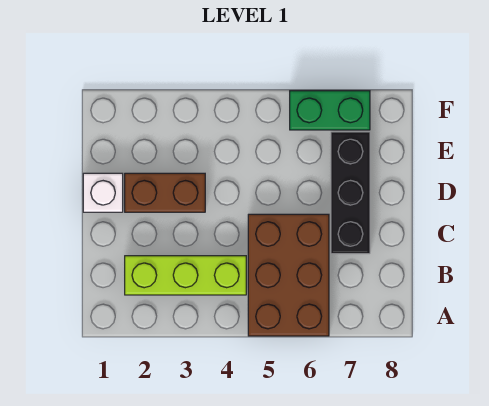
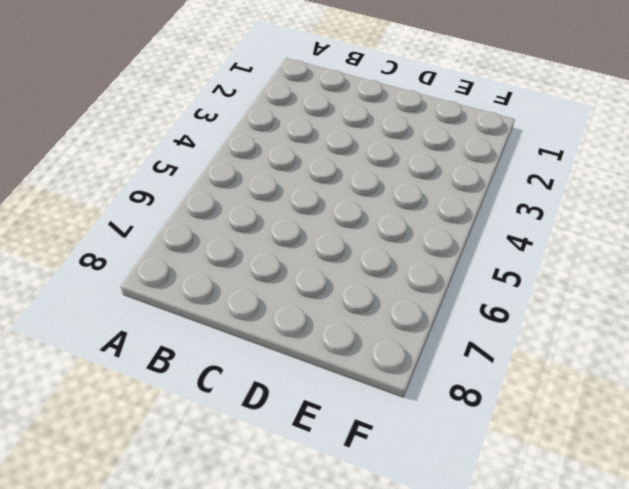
none -> brown brick A5:C6 level 1
none -> lime brick B2:B4 level 1

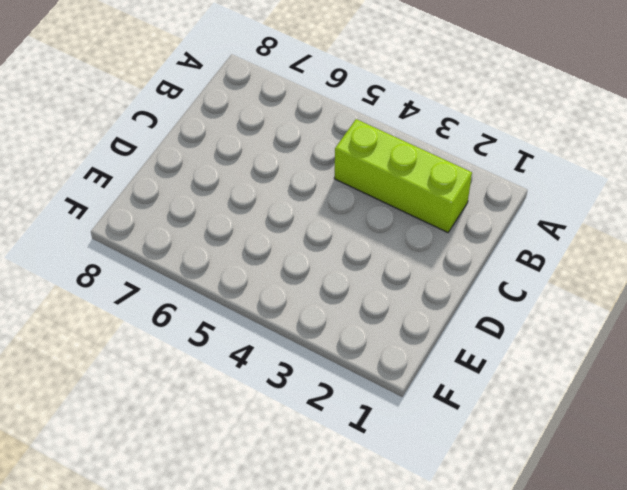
none -> brown brick A5:C6 level 1
none -> black brick C7:E7 level 1

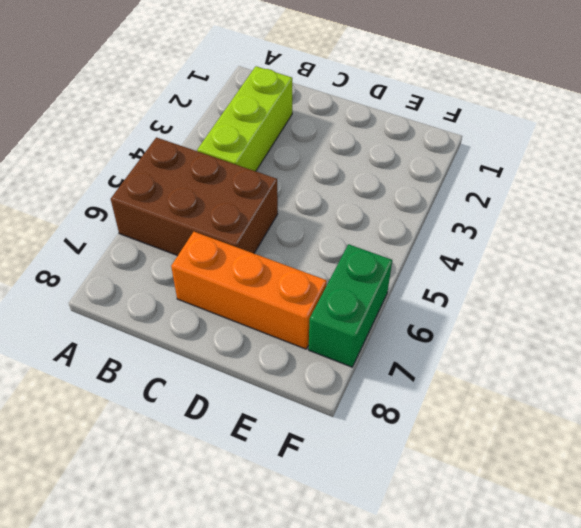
orange brick C7:E7 level 1 -> black brick C7:E7 level 1
none -> white brick D1 level 1
none -> brown brick D2:D3 level 1

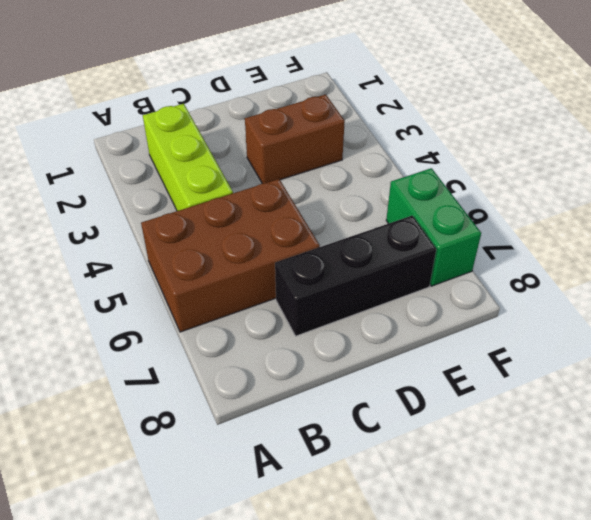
brown brick D3:E3 level 1 -> brown brick D2:D3 level 1
none -> white brick D1 level 1

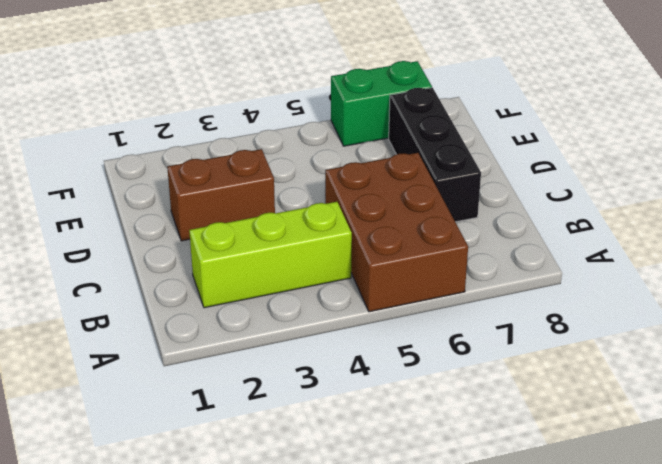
none -> white brick D1 level 1

